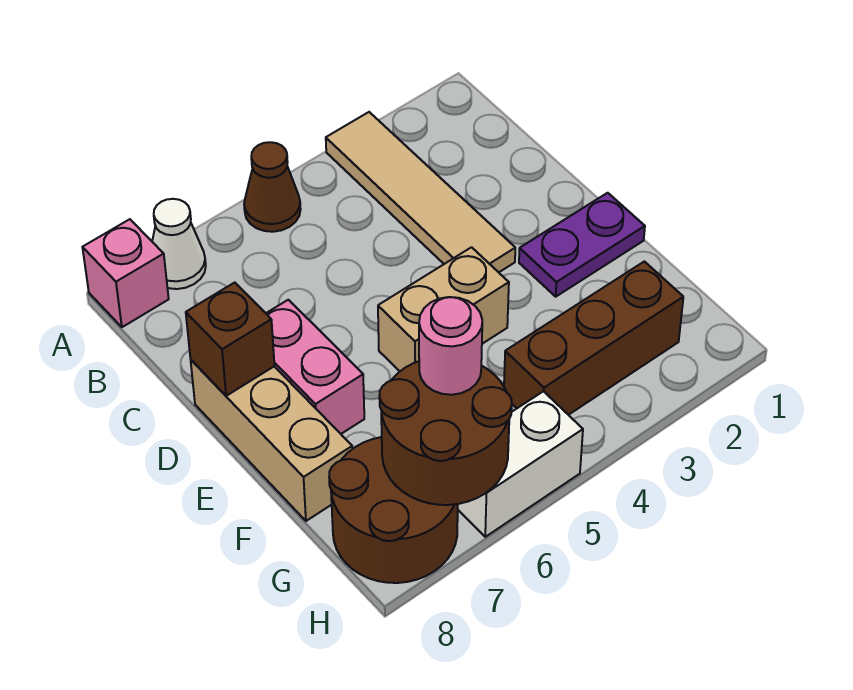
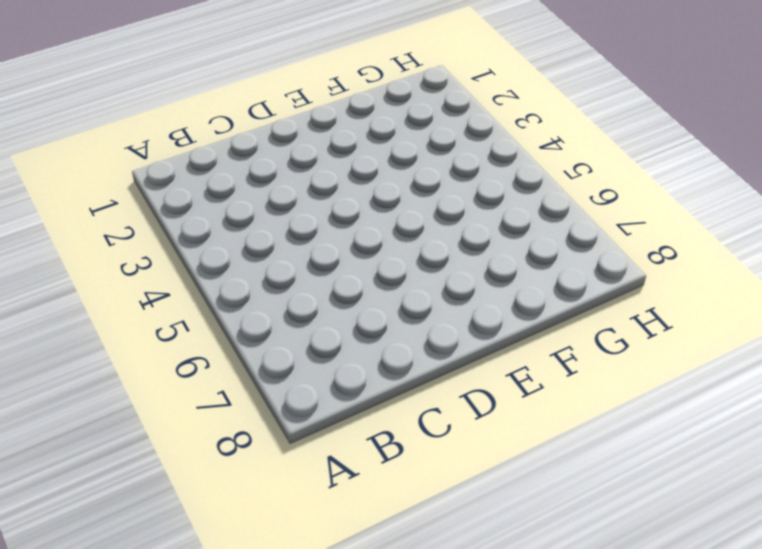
none -> tan tile A3:D3 level 1
none -> brown cone A5 level 1
none -> white cone A7 level 1

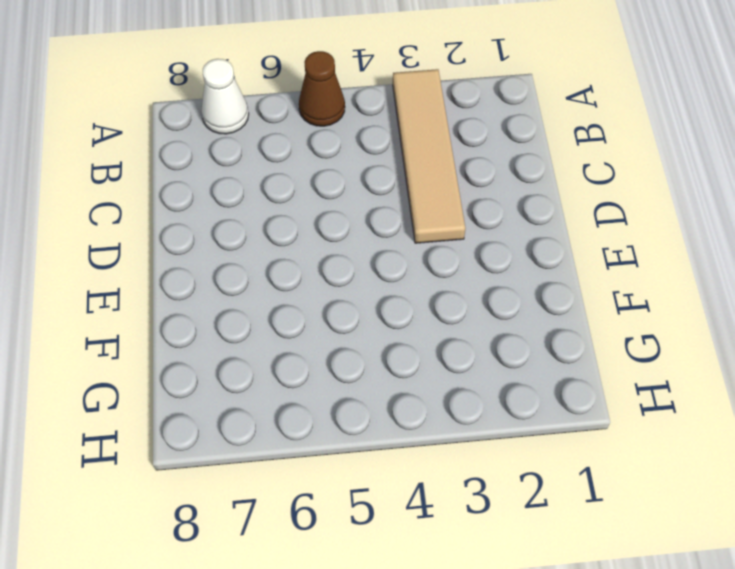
none -> pink brick A8 level 1
none -> pink brick D7:E7 level 1
none -> tan brick D8:F8 level 1

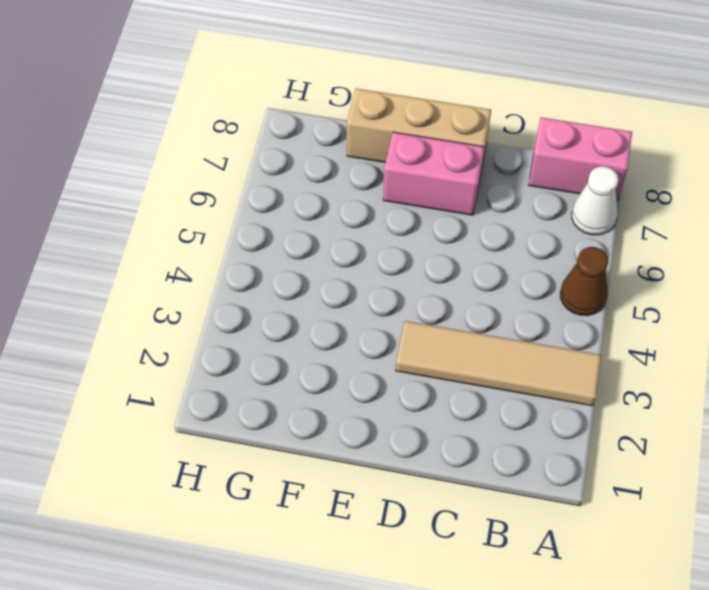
pink brick A8:B8 level 1 -> pink brick A8 level 1
none -> purple plate E1:E2 level 1
none -> tan brick E4:E5 level 1
none -> brown brick G2:G4 level 1

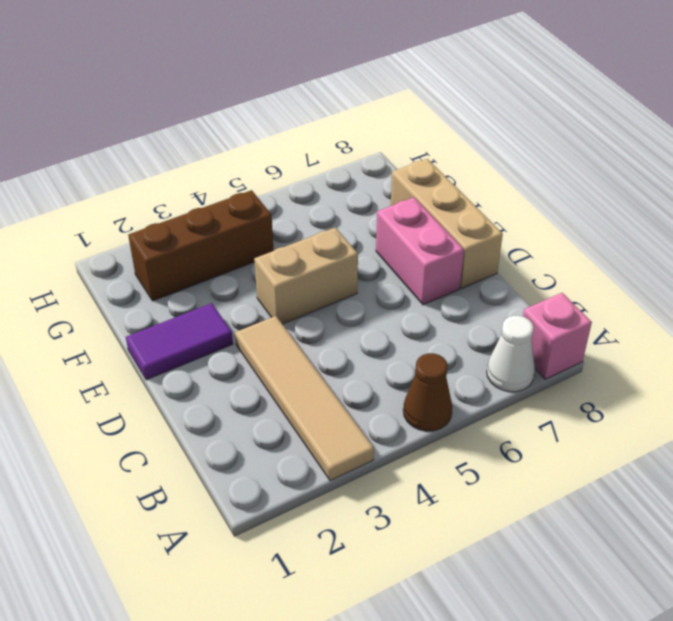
purple tile E1:E2 level 1 -> purple plate E1:E2 level 1
none -> brown round brick G7:H8 level 1
none -> white brick H5:H6 level 1
none -> brown brick D8 level 2

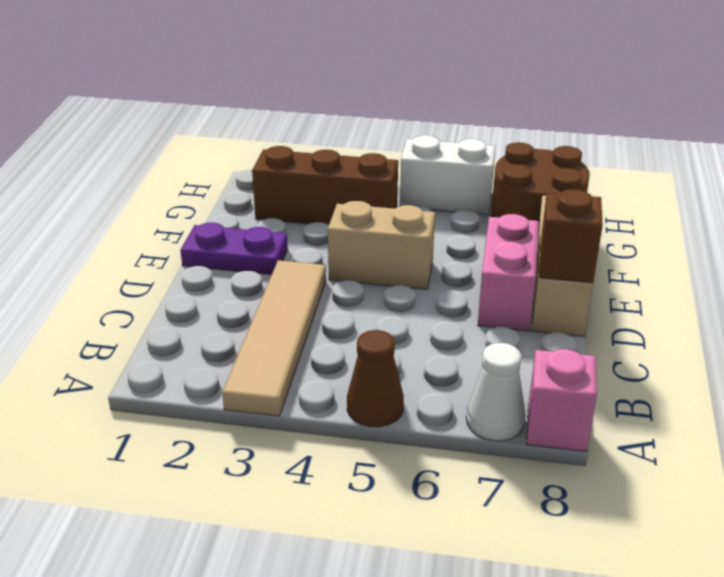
none -> brown round brick G6:H7 level 2
none -> pink round brick G6 level 3

